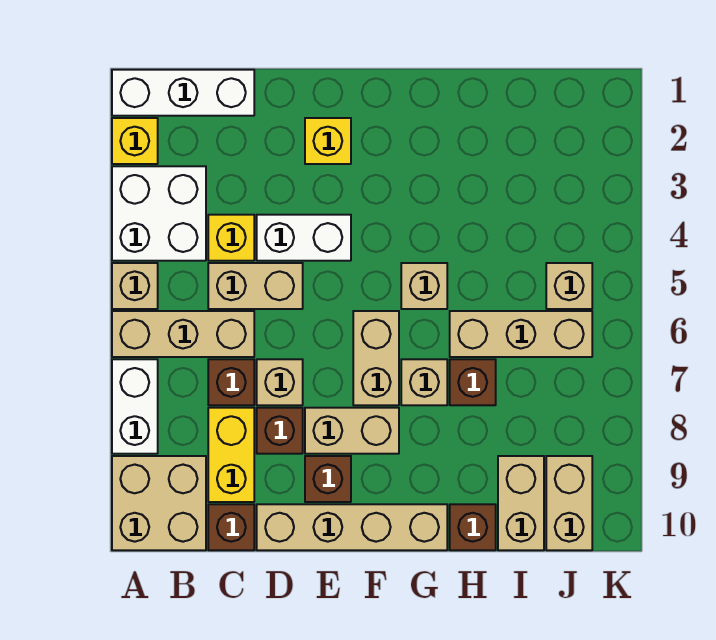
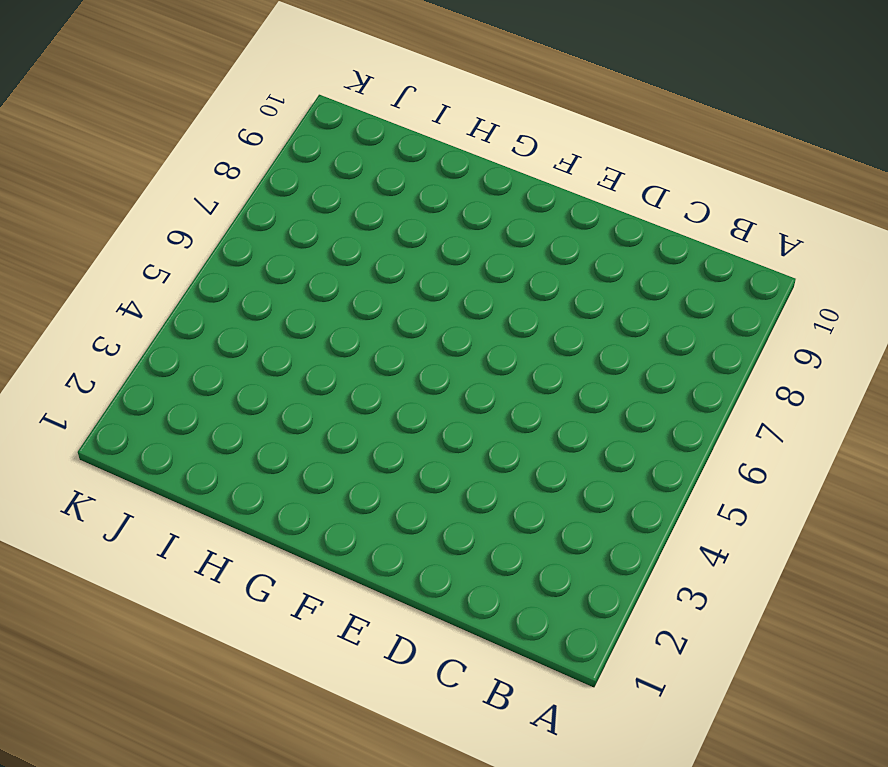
none -> white brick A1:C1 level 1
none -> yellow brick A2 level 1
none -> white brick A3:B4 level 1

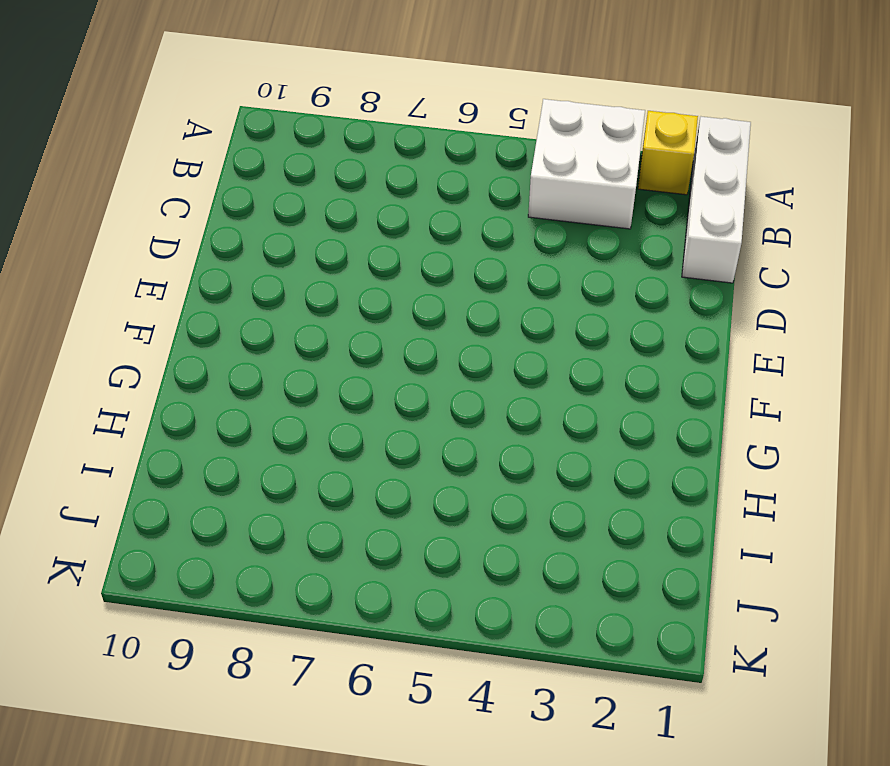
none -> tan brick A5 level 1
none -> tan brick A6:C6 level 1
none -> white brick A7:A8 level 1

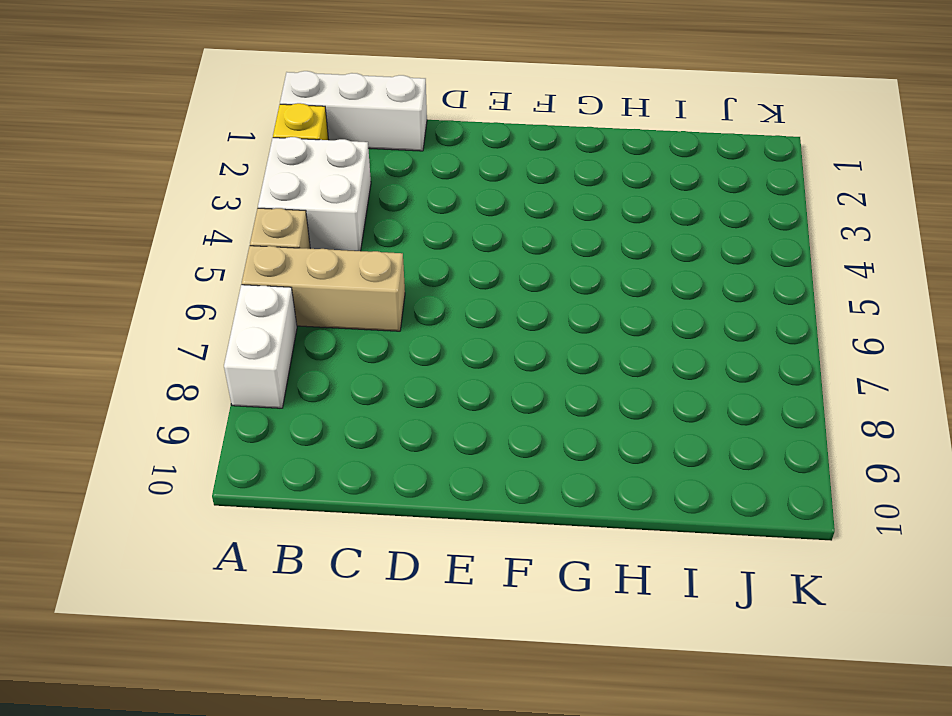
none -> tan brick A9:B10 level 1
none -> yellow brick C4 level 1
none -> tan brick C5:D5 level 1

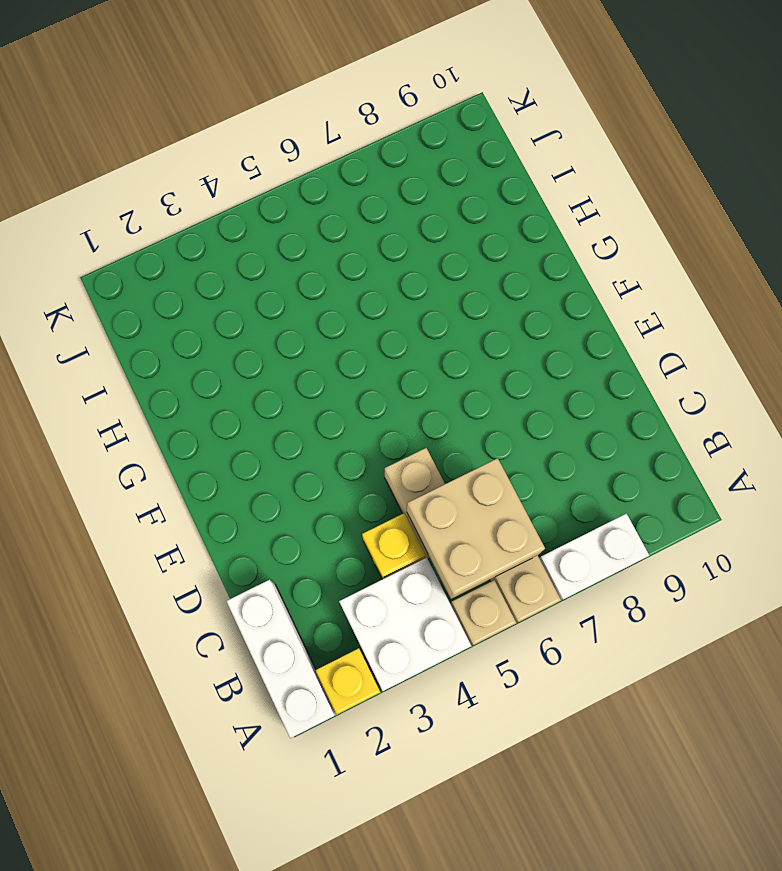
tan brick B5:C6 level 2 -> tan brick A9:B10 level 1
none -> brown brick C7 level 1
none -> yellow brick C8:C9 level 1
none -> brown brick C10 level 1

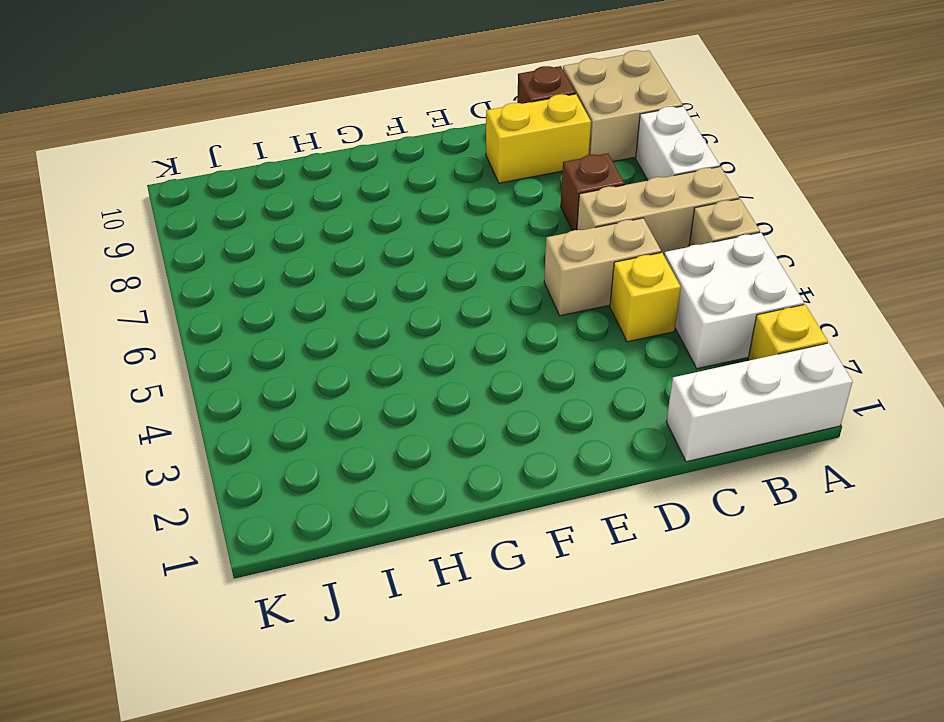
yellow brick C9:D9 level 1 -> yellow brick C8:C9 level 1
none -> white brick D4:E4 level 1
none -> tan brick D7 level 1
none -> brown brick D8 level 1

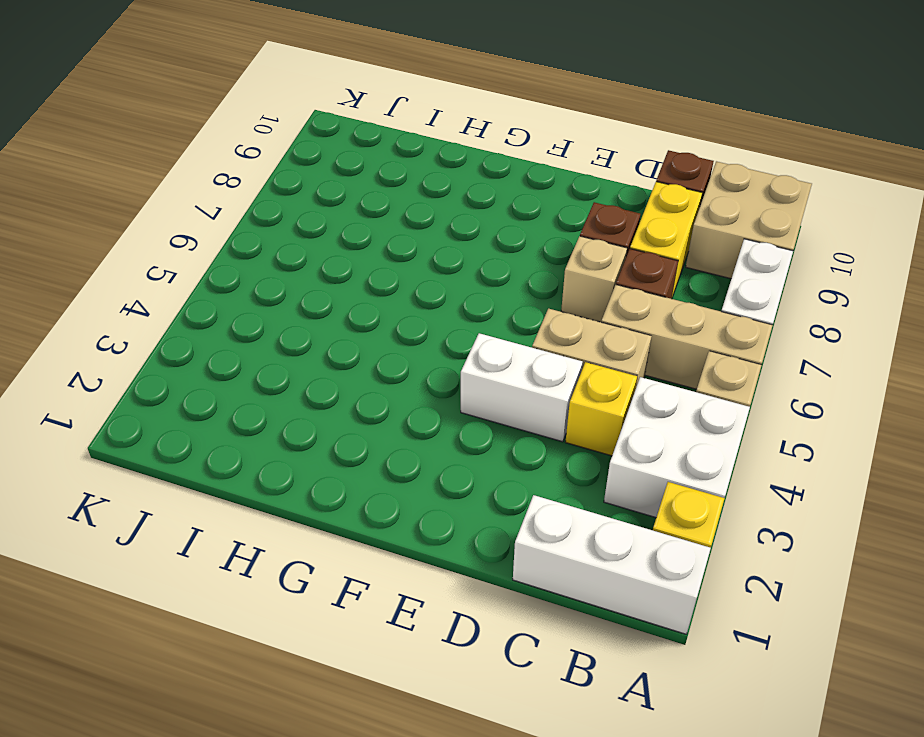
none -> tan brick D10:G10 level 1
none -> yellow brick E2 level 1
none -> tan brick E8:F8 level 1

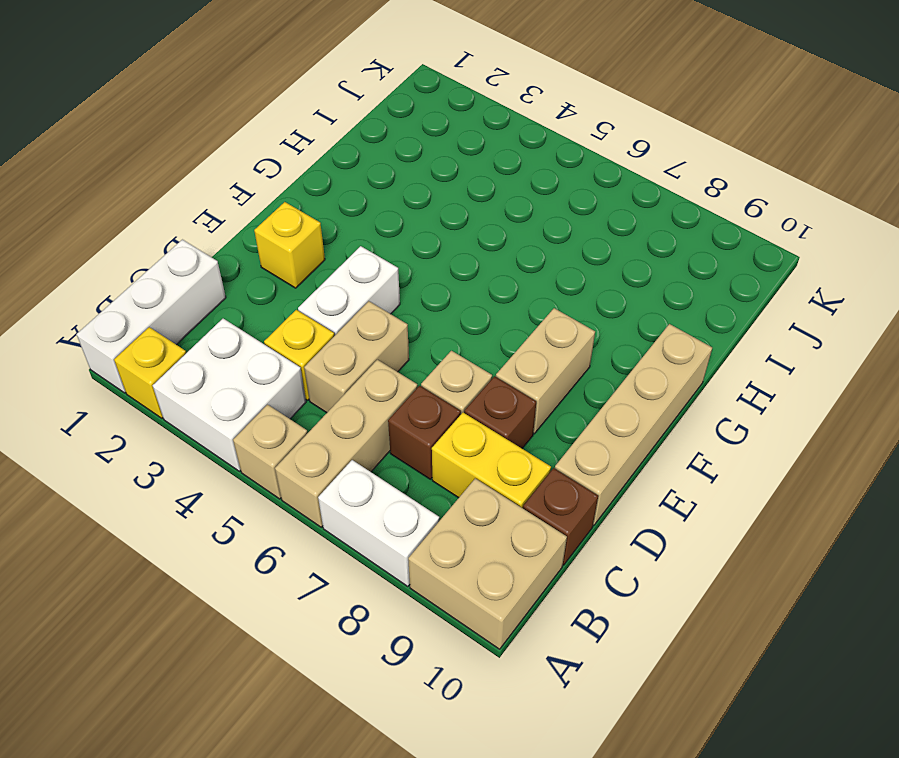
none -> brown brick E9 level 1
none -> tan brick F6:F7 level 1
none -> tan brick G5 level 1

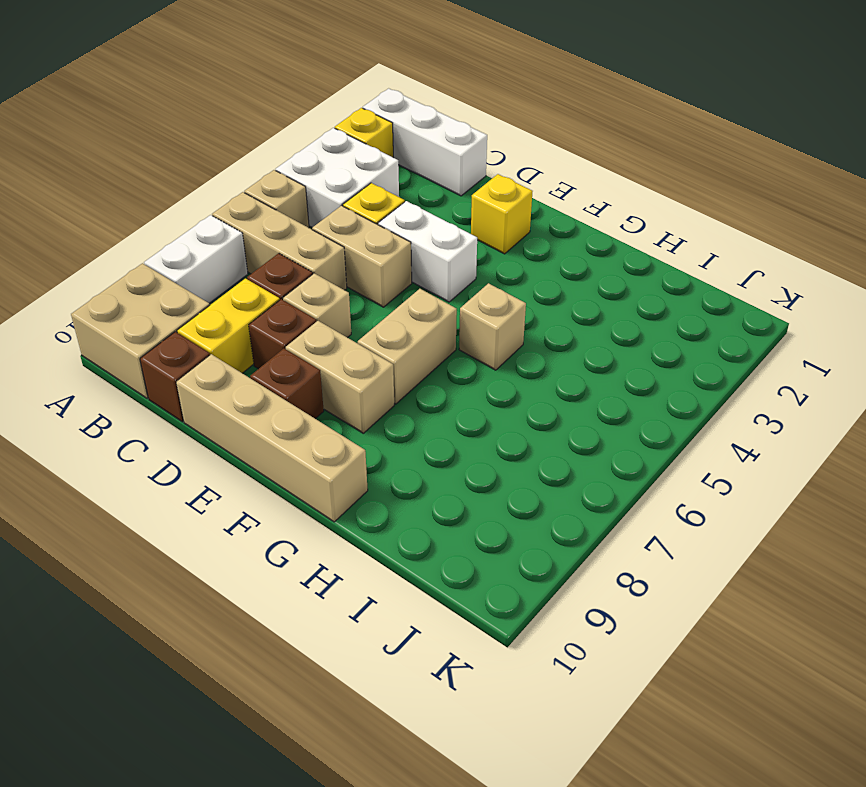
none -> tan brick G7 level 1
none -> tan brick H6:J6 level 1
none -> brown brick H7 level 1

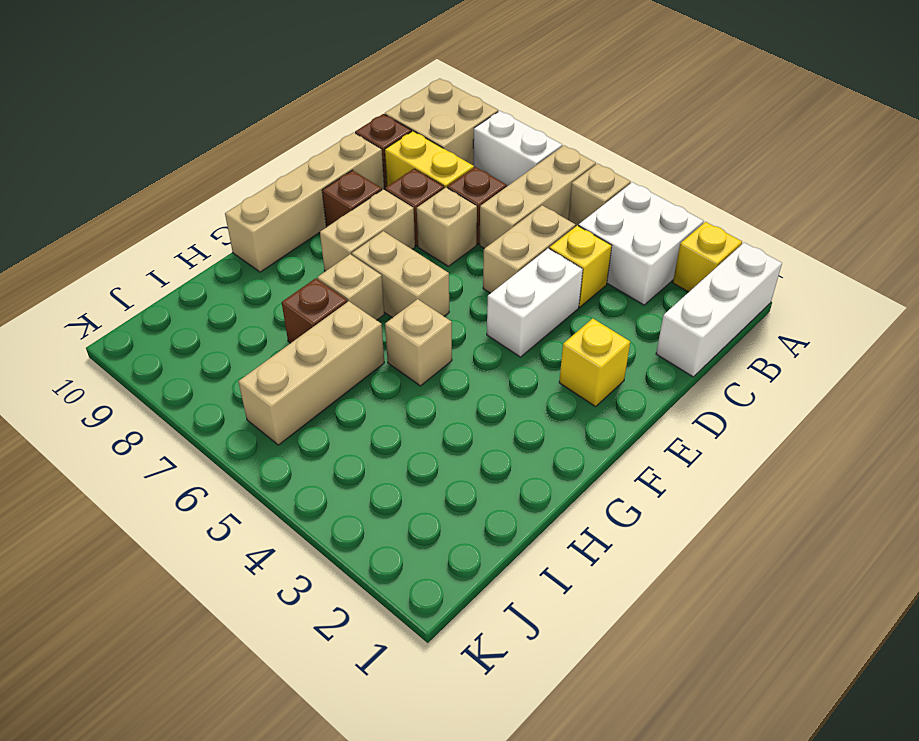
none -> brown brick H10 level 1
none -> tan brick I9:I10 level 1
none -> tan brick J5 level 1

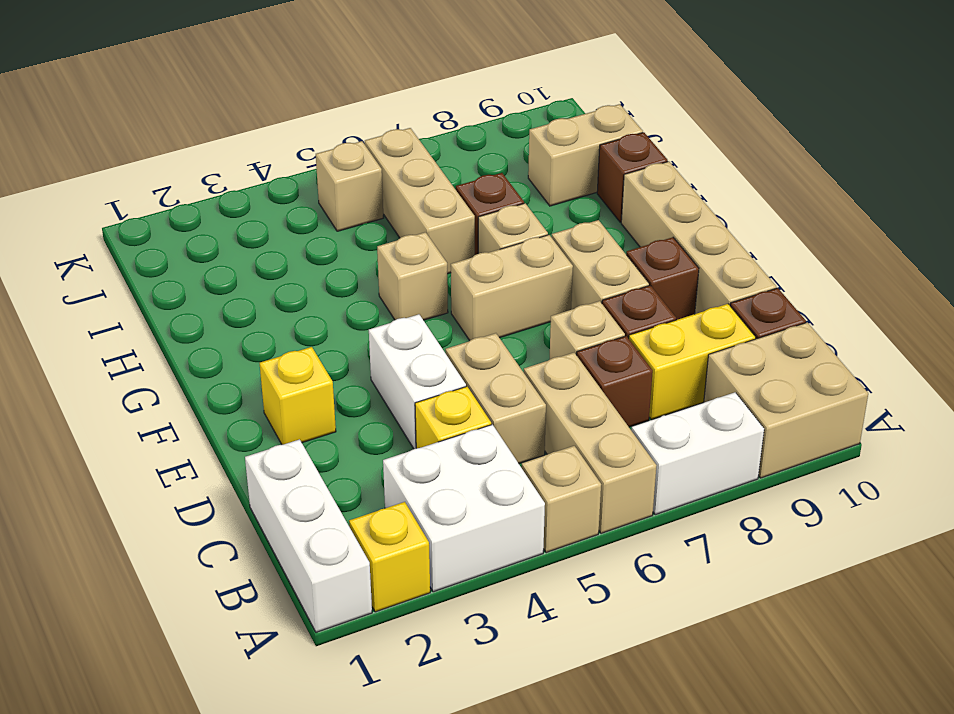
none -> tan brick J9:J10 level 1

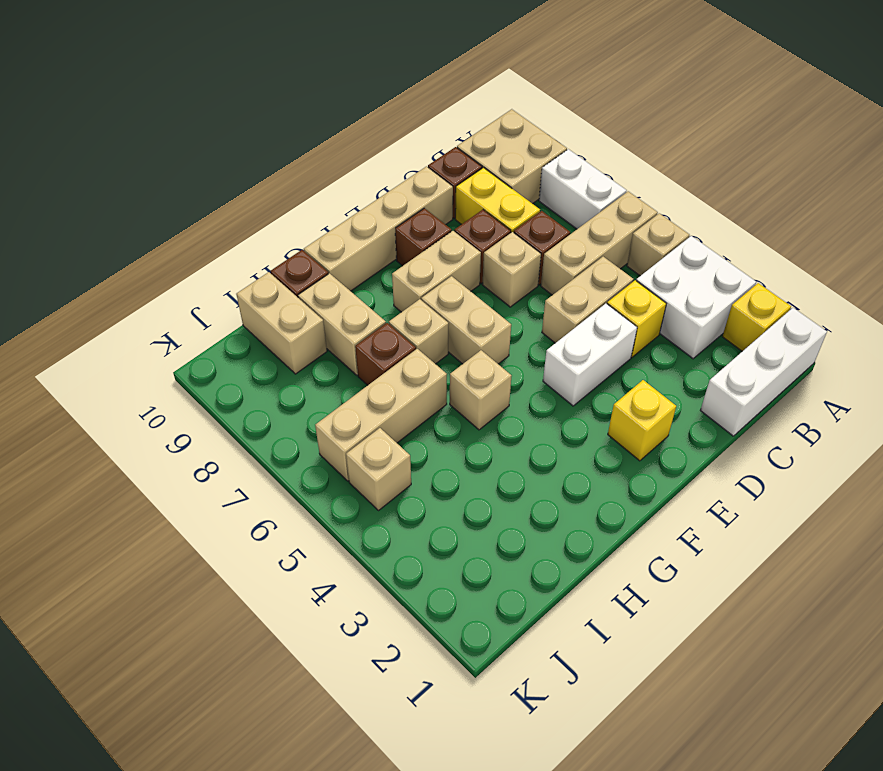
tan brick H8:H9 level 1 -> tan brick J9:J10 level 1

